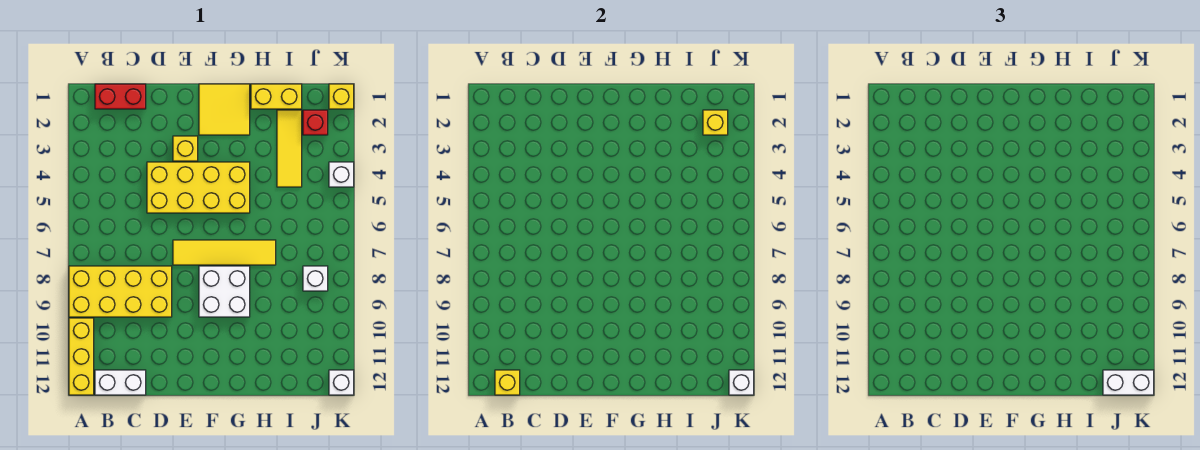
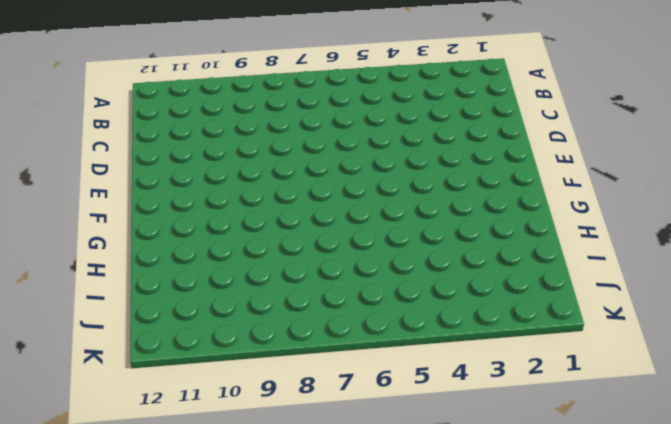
none -> yellow brick A8:D9 level 1
none -> yellow brick A10:A12 level 1
none -> red brick B1:C1 level 1

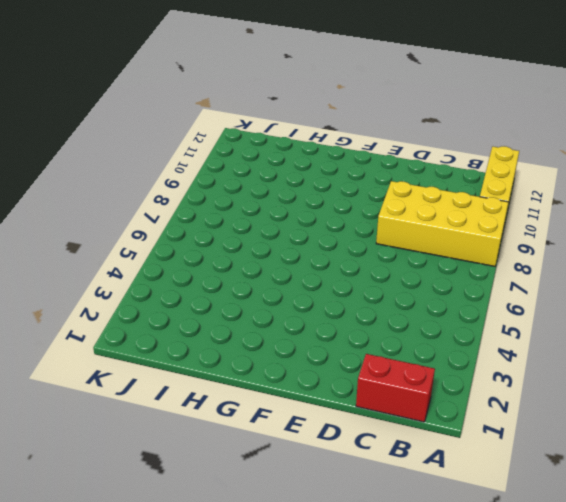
none -> white brick B12:C12 level 1
none -> yellow brick D4:G5 level 1
none -> yellow brick E3 level 1

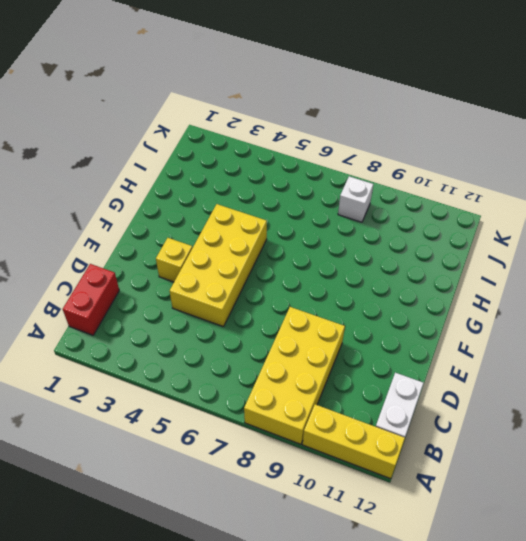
none -> yellow tile E7:H7 level 1
none -> yellow tile F1:G2 level 1
none -> white brick F8:G9 level 1

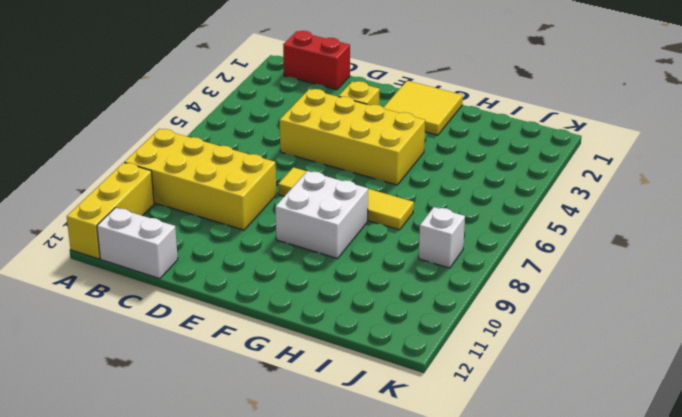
none -> yellow brick H1:I1 level 1
none -> yellow tile I2:I4 level 1
none -> red brick J2 level 1

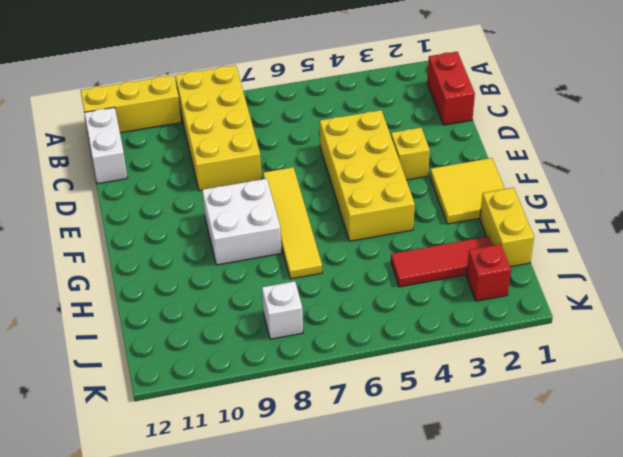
red tile I2:I4 level 1 -> yellow tile I2:I4 level 1
none -> yellow brick K1 level 1
none -> white brick K4 level 1
none -> white brick K12 level 1

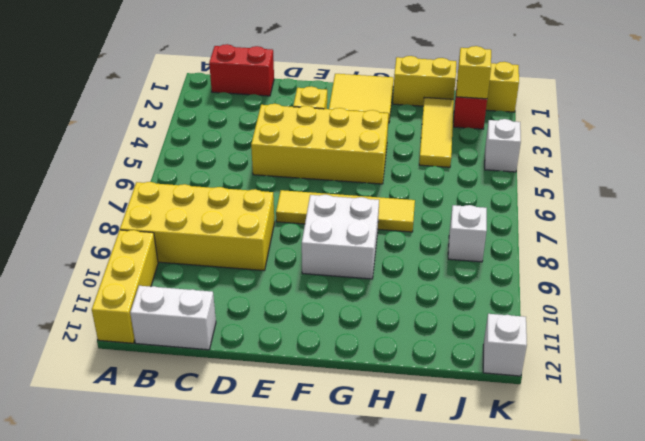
none -> yellow brick B12 level 2
none -> white brick K12 level 2
none -> white brick J12:K12 level 3

